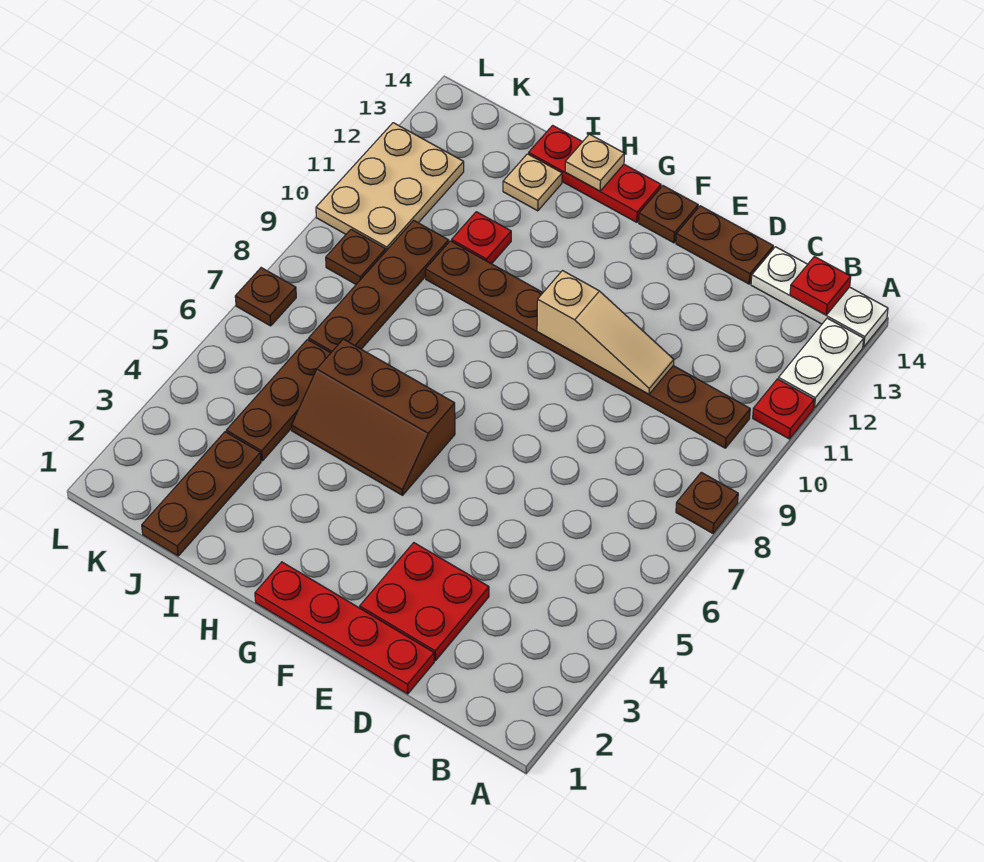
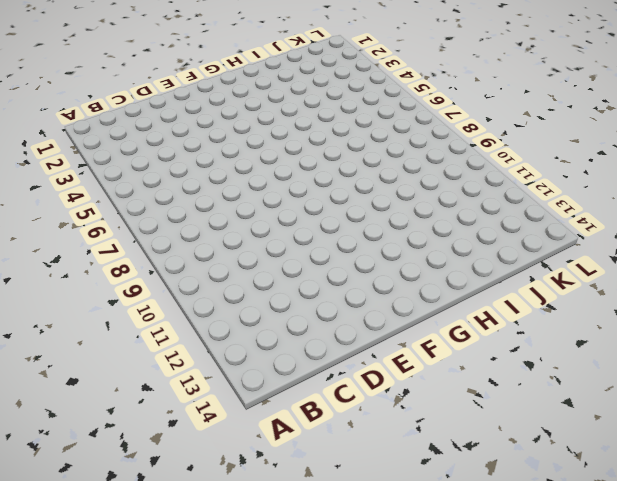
none -> brown plate A8 level 1
none -> red plate A11 level 1
none -> white plate A12:A13 level 1

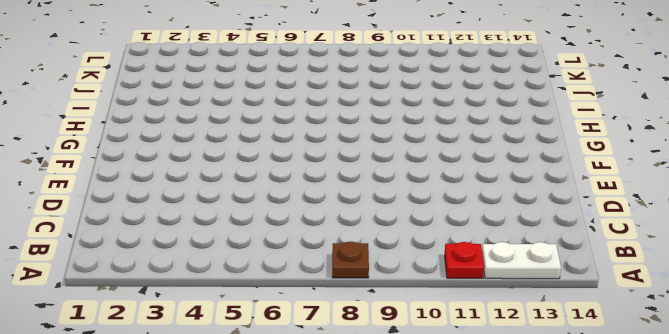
none -> white plate A14:C14 level 1
none -> brown plate B10:I10 level 1
none -> red plate D1:G1 level 1

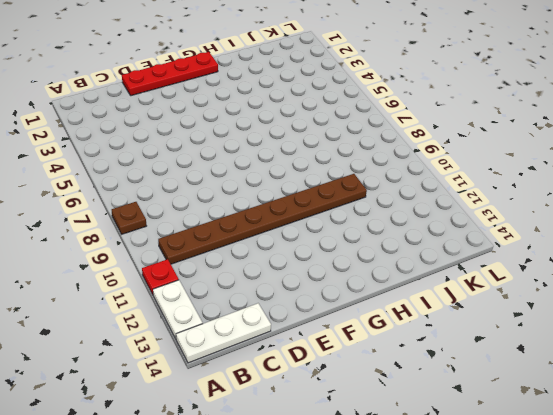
none -> red plate D2:E3 level 1
none -> brown plate D14:E14 level 1
none -> brown plate F14 level 1

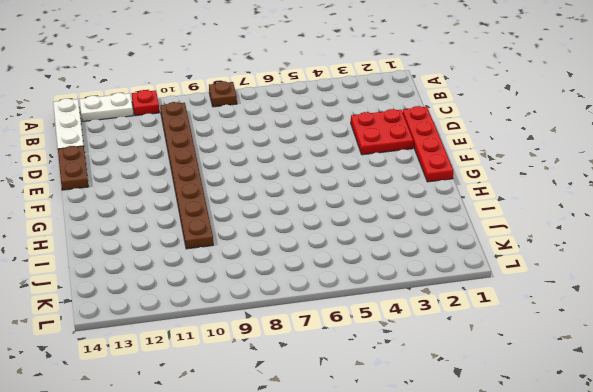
none -> brown plate F14 level 1
none -> brown slope G5:I6 level 1 top 6
none -> red plate G14:I14 level 1

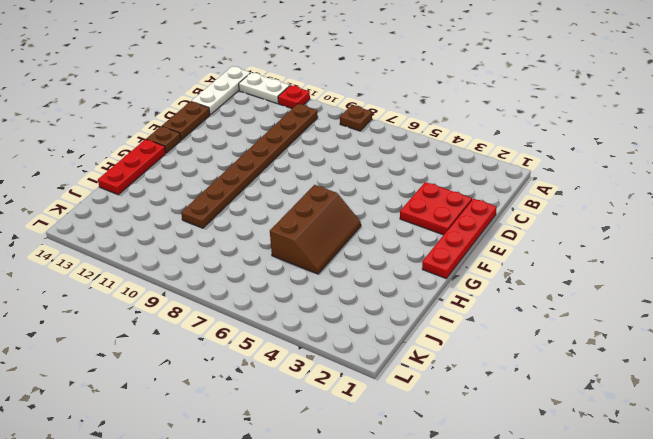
none -> red plate I11 level 1
none -> tan plate I13 level 1
none -> brown plate J1:J3 level 1

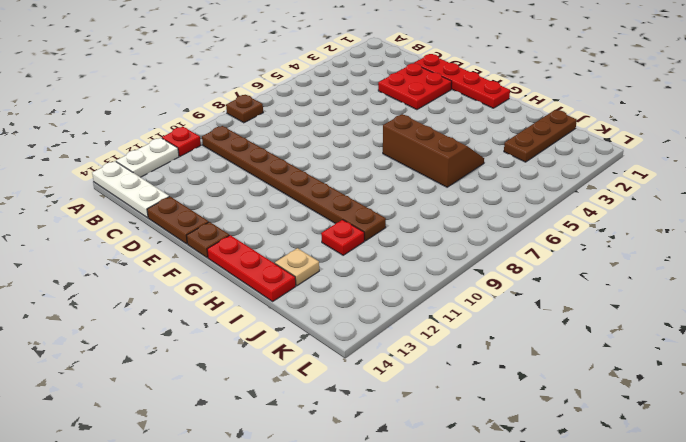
none -> brown plate J4:J6 level 1
none -> brown plate J7:J10 level 1
none -> brown plate K9 level 1

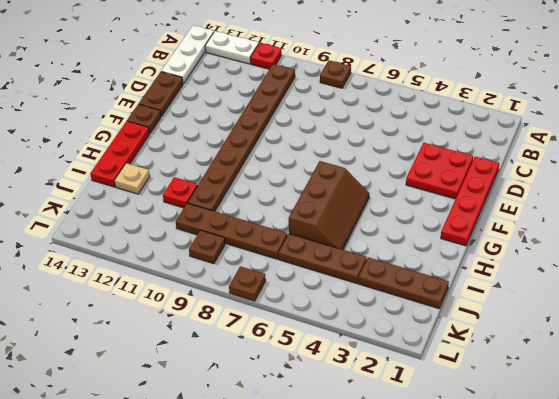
none -> tan plate K10:L12 level 1
none -> red plate B14 level 2
none -> tan slope D10:F10 level 2 top F

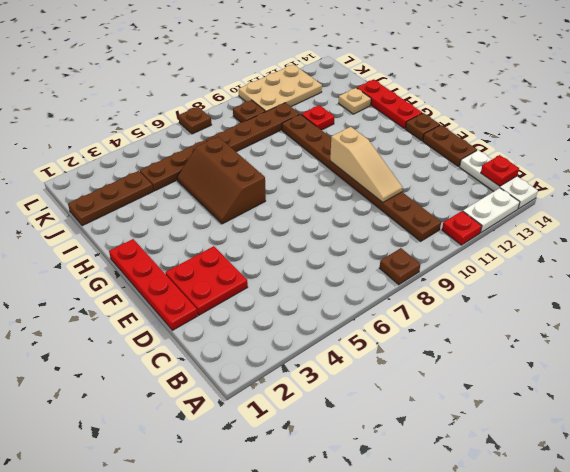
none -> tan plate H14 level 2

